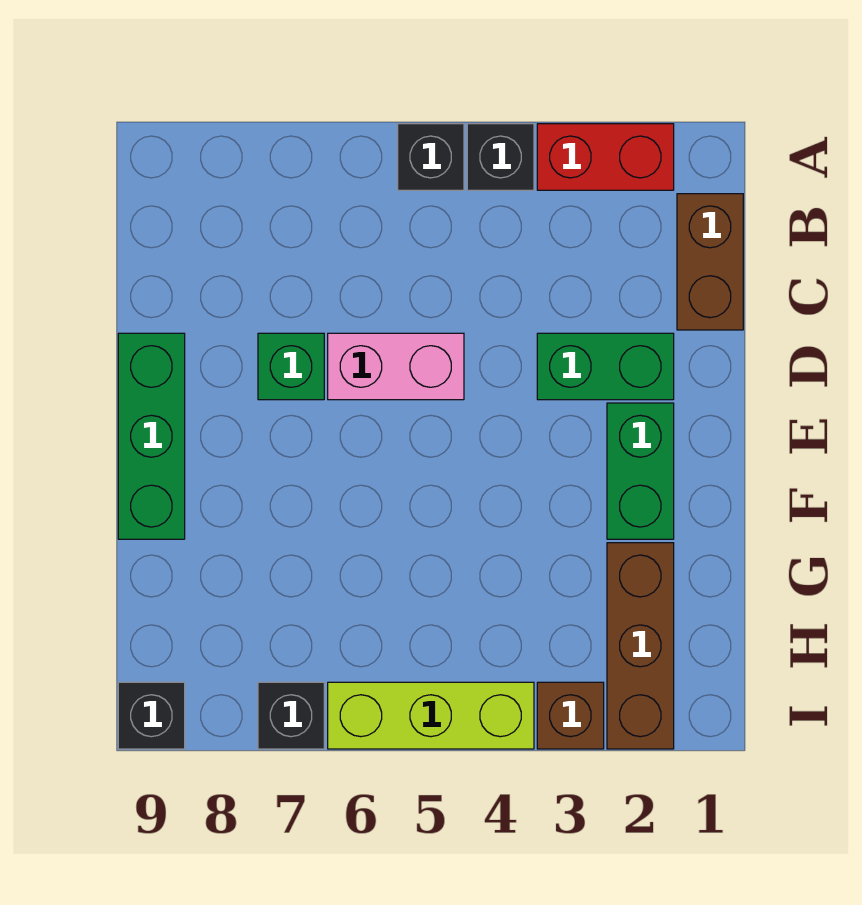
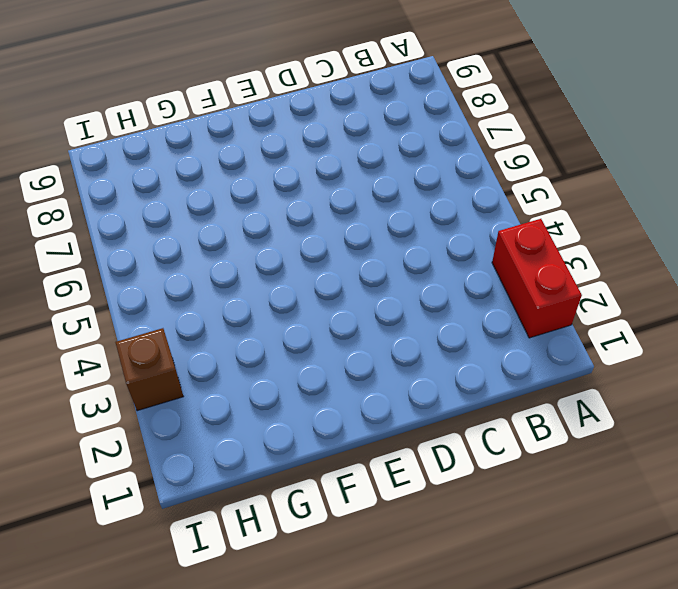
none -> black brick A4 level 1
none -> black brick A5 level 1
none -> brown brick B1:C1 level 1

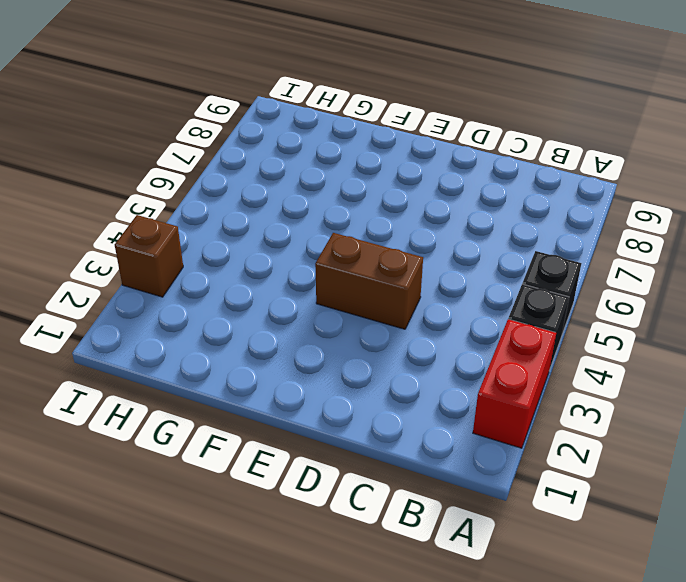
brown brick D4:E4 level 1 -> brown brick B1:C1 level 1
none -> green brick D2:D3 level 1
none -> pink brick D5:D6 level 1
none -> green brick D7 level 1

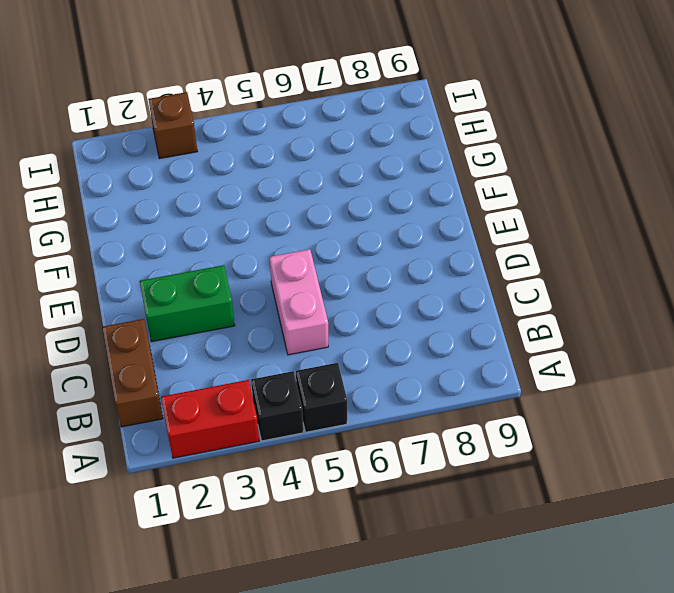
pink brick C5:D5 level 1 -> pink brick D5:D6 level 1
none -> green brick D7 level 1
none -> green brick D9:F9 level 1
none -> green brick E2:F2 level 1

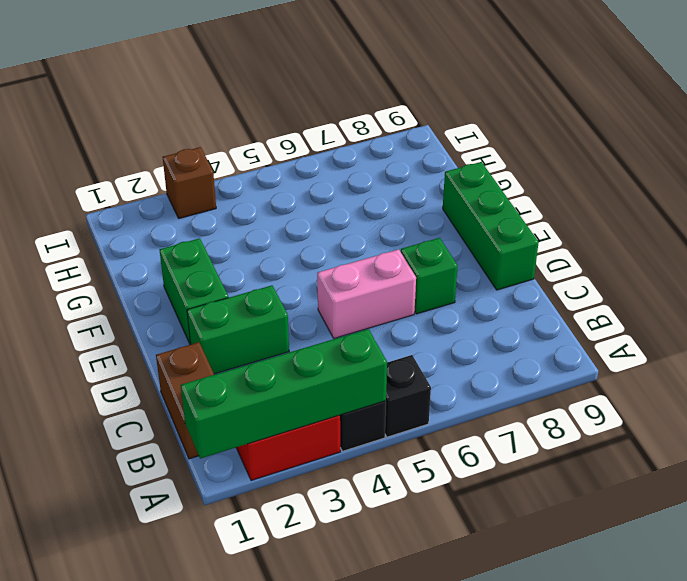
green brick A1:A4 level 2 -> none
none -> brown brick G2:I2 level 1
none -> lime brick I4:I6 level 1
none -> black brick I7 level 1

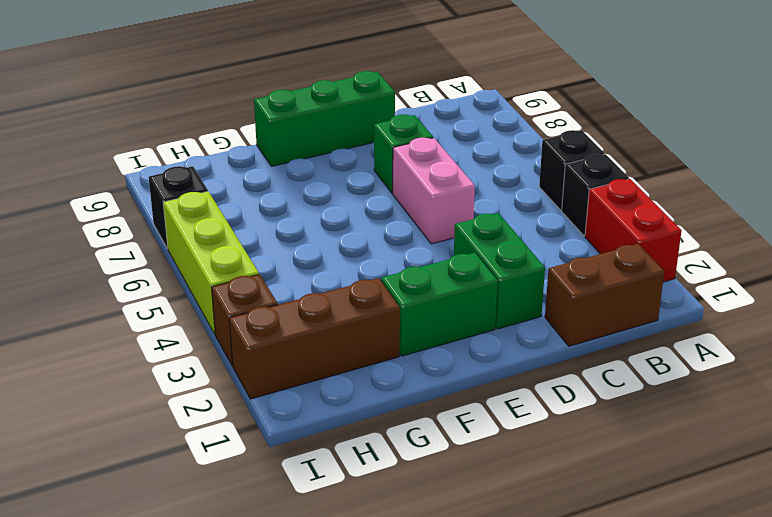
none -> black brick I9 level 1

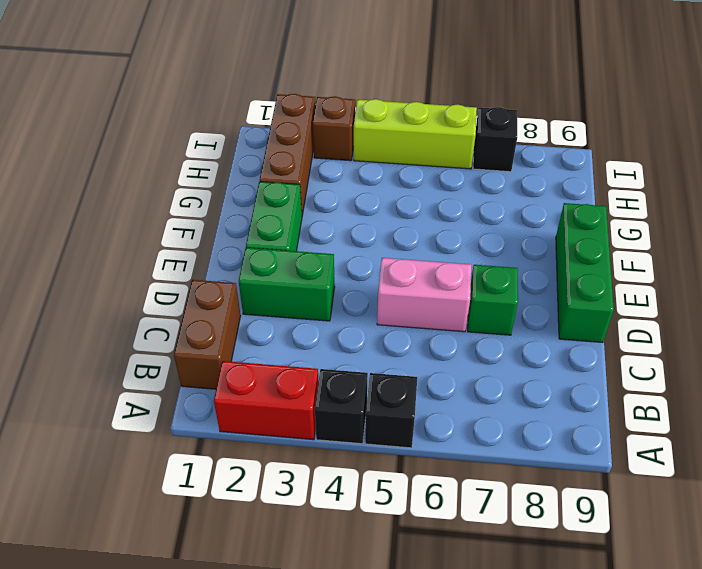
none -> black brick I9 level 1

